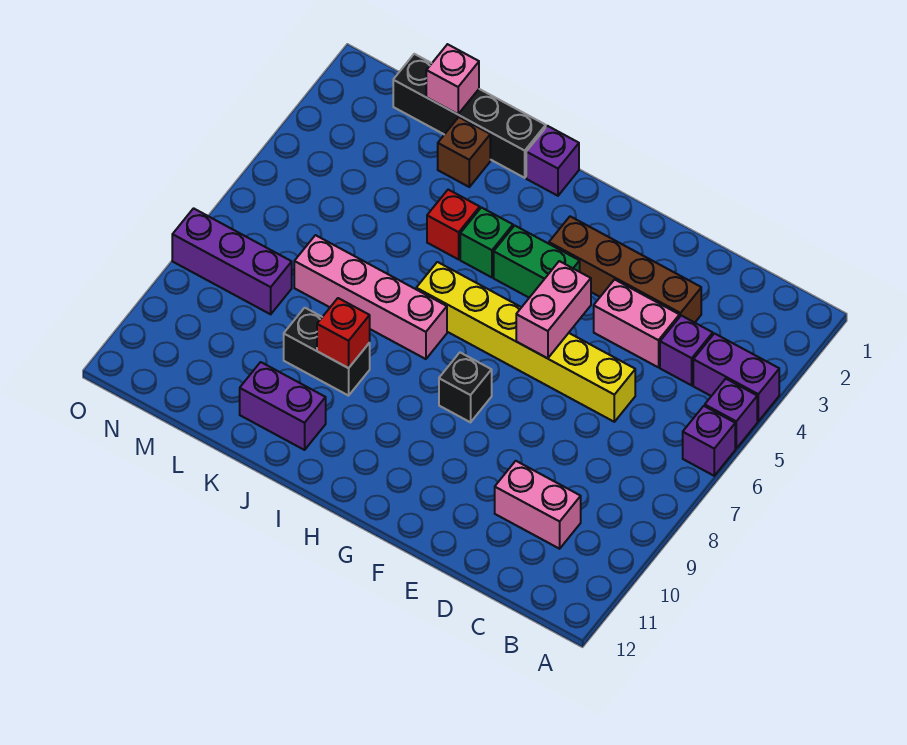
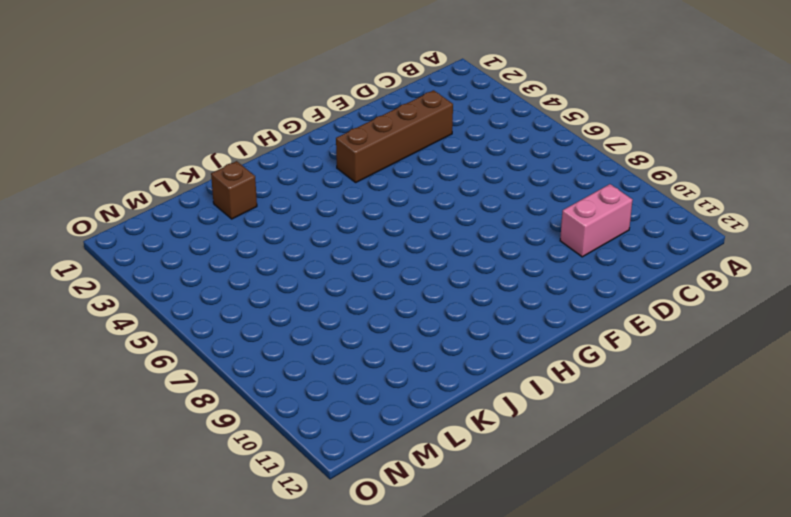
none -> purple brick A4:B4 level 1
none -> purple brick A5 level 1
none -> purple brick A6 level 1

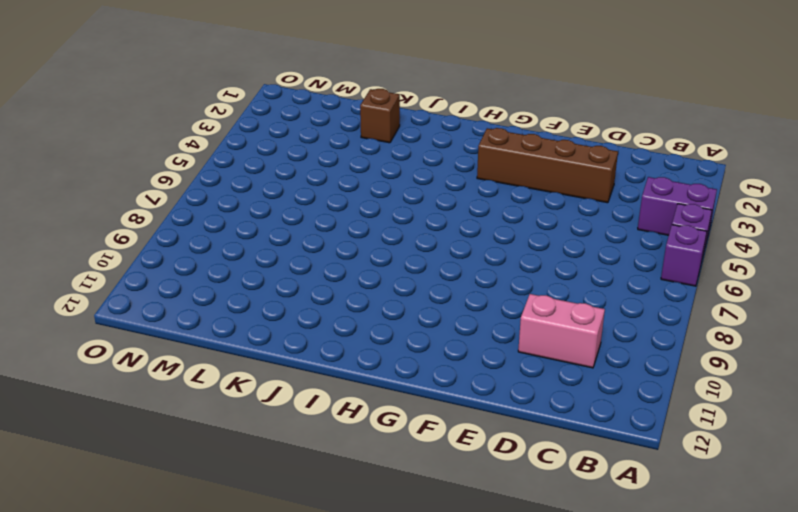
none -> purple brick C4 level 1
none -> pink brick D4:E4 level 1
none -> yellow brick D6:I6 level 1

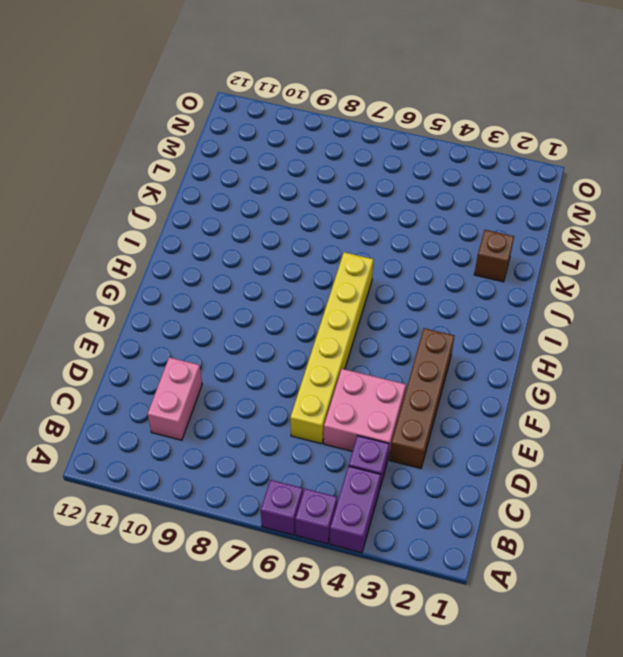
pink brick D4:E5 level 1 -> pink brick D4:E4 level 1
none -> green brick G4:H4 level 1
none -> black brick G8 level 1
none -> purple brick I1 level 1

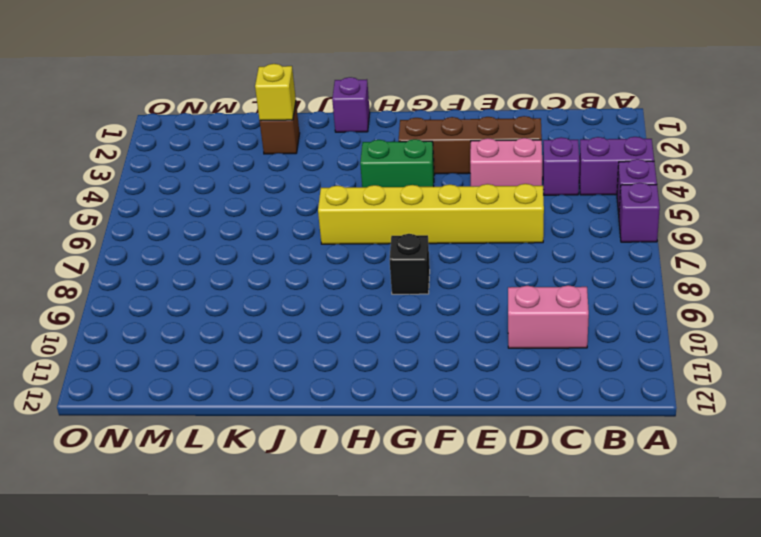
yellow brick K2 level 2 -> none
none -> green brick I4 level 1
none -> pink brick I7:L7 level 1
none -> black brick J1:M1 level 1

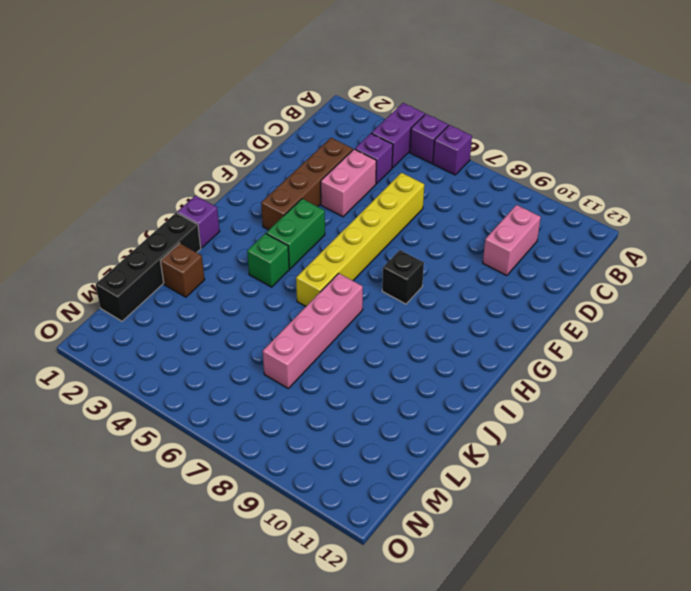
none -> red brick J4 level 1
none -> black brick J9:K9 level 1
none -> purple brick J11:K11 level 1

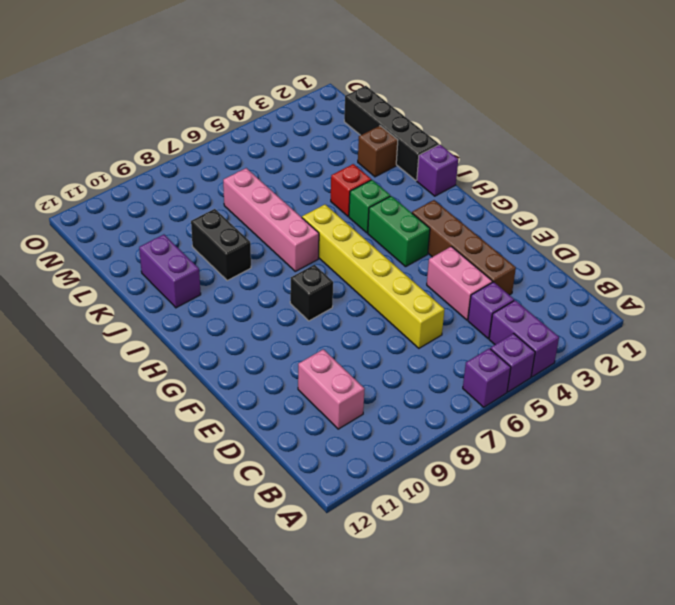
none -> purple brick M8:O8 level 1
none -> pink brick F5:F6 level 2
none -> red brick J9 level 2

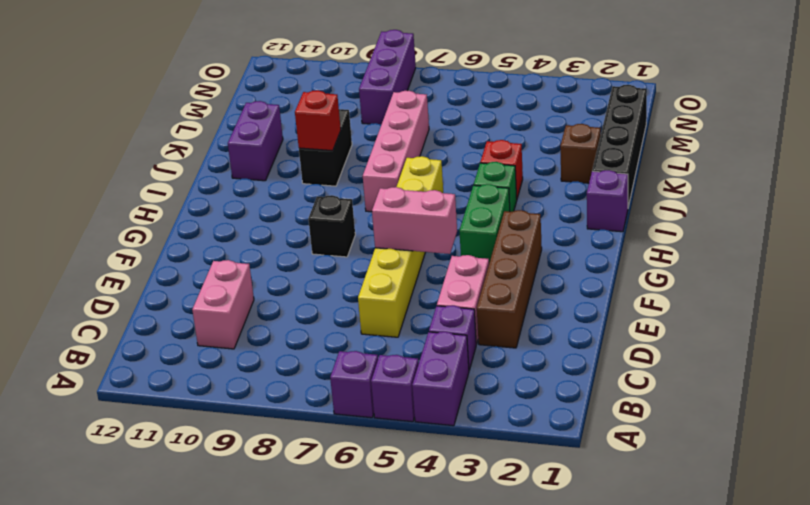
none -> pink brick L1 level 2

